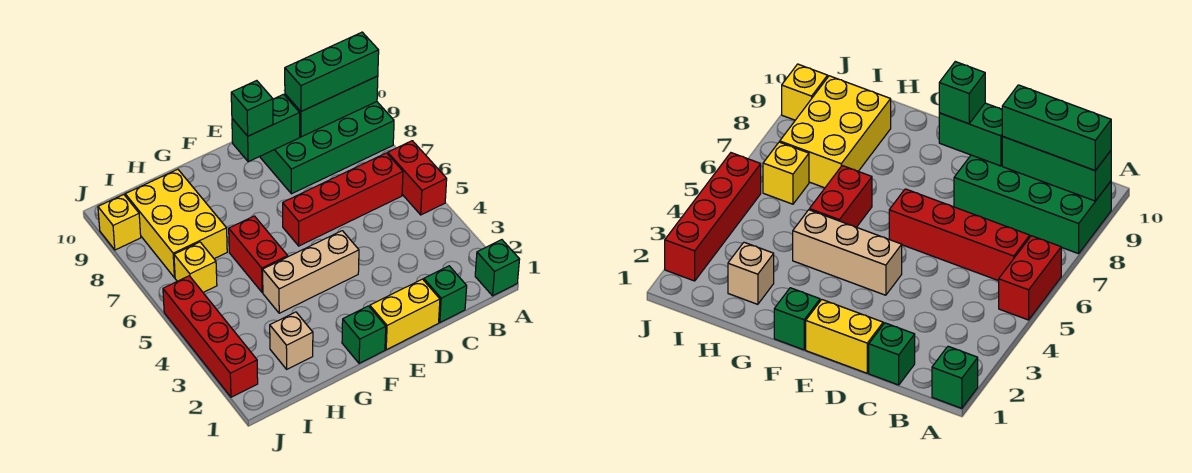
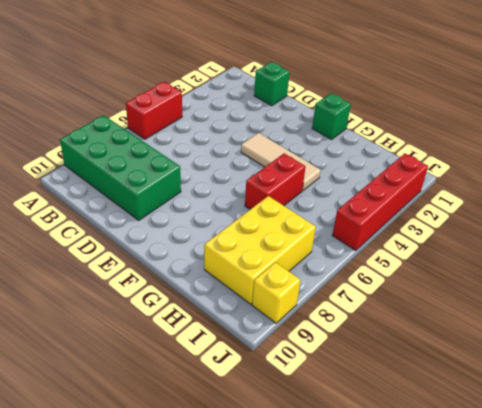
tan tile E4:G4 level 1 -> tan brick E4:G4 level 1
none -> green brick A1 level 1
none -> red brick B6:E6 level 1
none -> yellow brick D1:E1 level 1

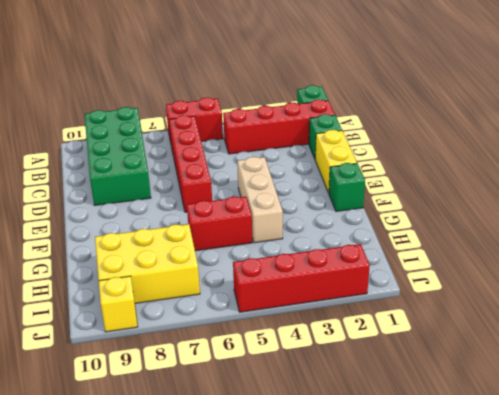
red brick B1:B4 level 1 -> none
none -> tan brick H2 level 1
none -> yellow brick I6 level 1
none -> green brick A9:C9 level 2

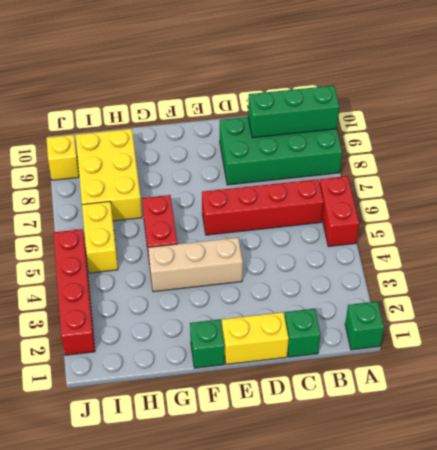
yellow brick I5:I6 level 1 -> yellow brick I6 level 1
none -> tan brick H2 level 1
none -> green brick D9:E9 level 2
none -> green brick A9:C9 level 3

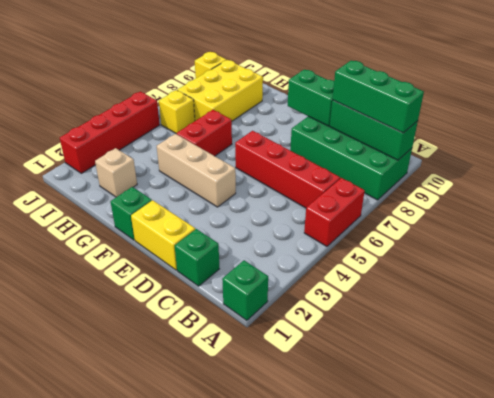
none -> green brick E9 level 3

